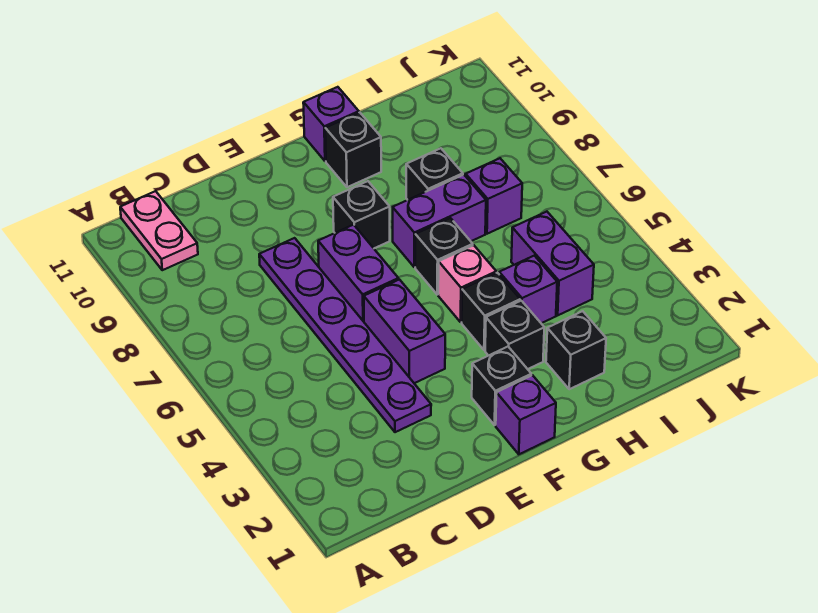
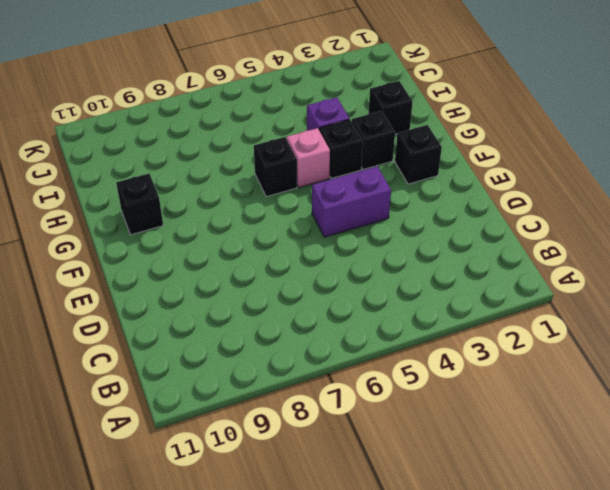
none -> pink plate B10:B11 level 1
none -> purple plate D3:D8 level 1
none -> purple brick E6:E7 level 1

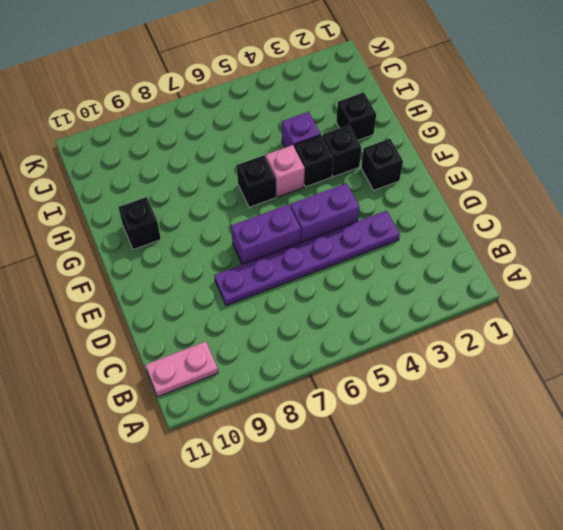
none -> purple brick F1 level 1
none -> black brick F8 level 1
none -> purple brick G7:H7 level 1

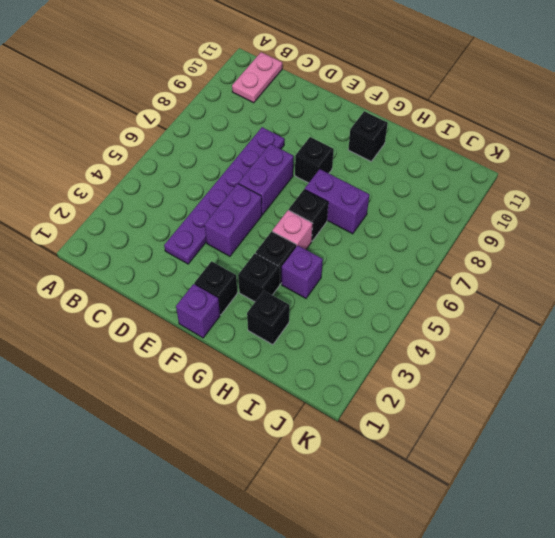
none -> purple brick G11 level 1
none -> black brick H8 level 1
none -> purple brick I4:I5 level 1

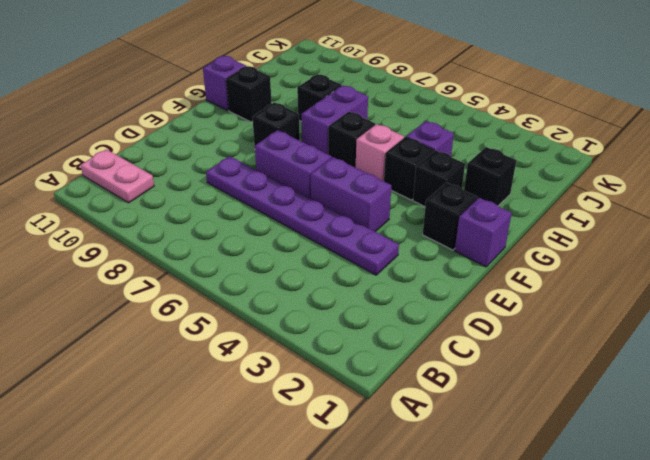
none -> purple brick I4:I5 level 1
none -> purple brick I7 level 1

